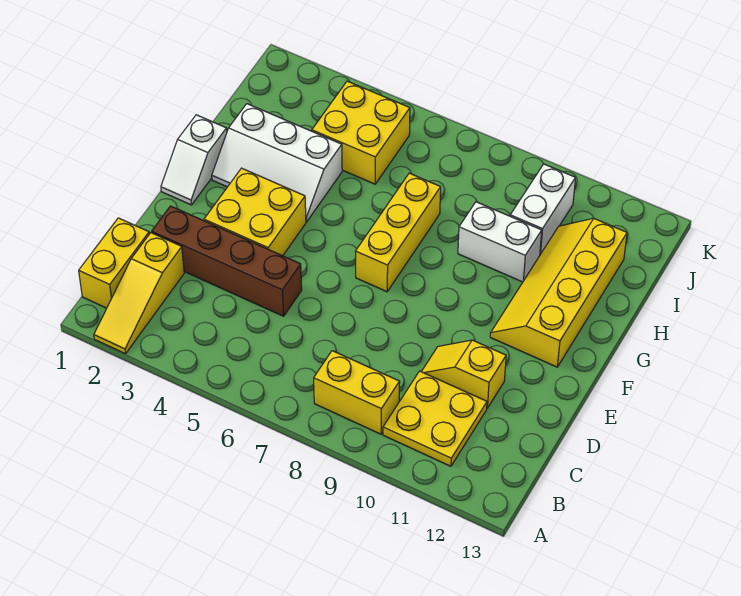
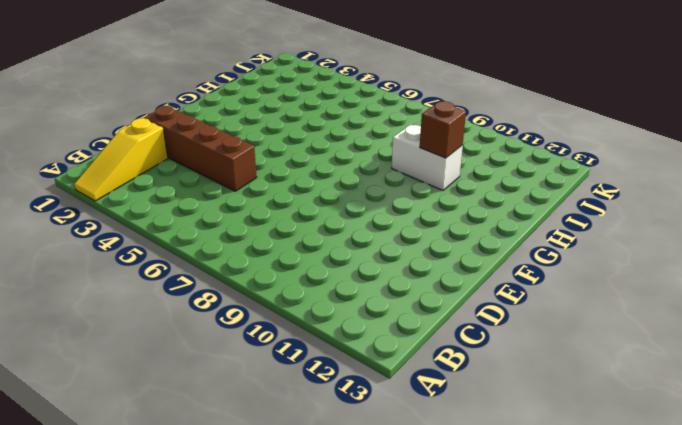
brown brick H10 level 2 -> none
none -> yellow brick B1:C1 level 1
none -> yellow brick B8:B9 level 1
none -> yellow plate B10:C11 level 1

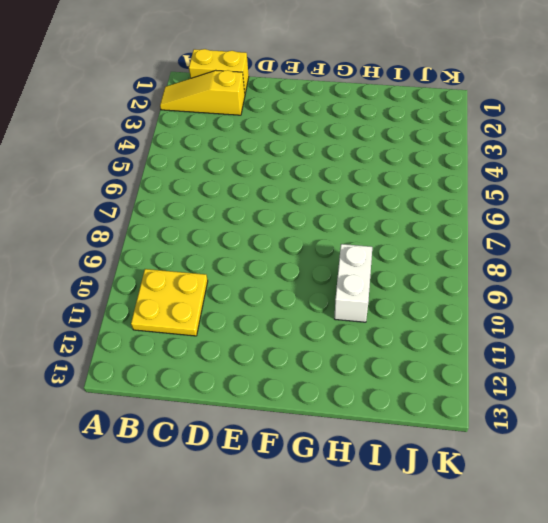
none -> yellow brick B8:B9 level 1
none -> brown brick D2:D5 level 1
none -> yellow slope D10:D11 level 1 top 11

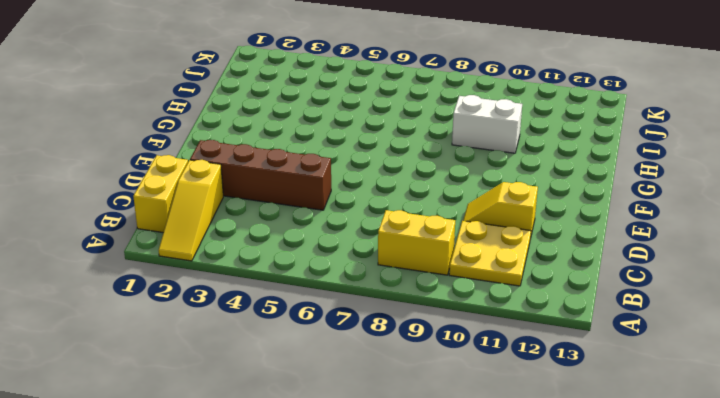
none -> yellow brick E3:F4 level 1
none -> white slope F1:G1 level 1 top G
none -> yellow brick F7:H7 level 1

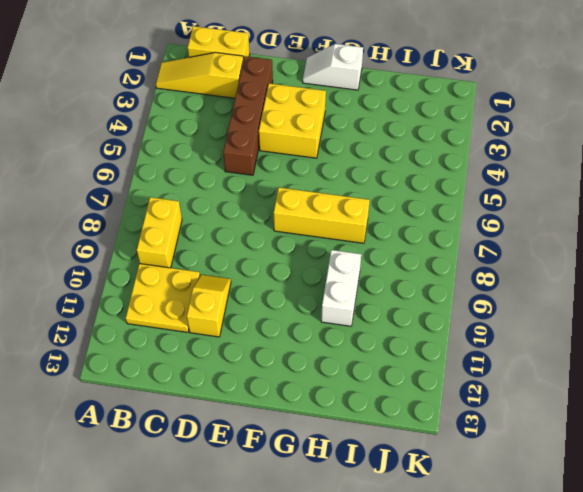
none -> yellow slope F11:I12 level 1 top 12
none -> white slope G2:H4 level 1 top H
none -> yellow brick I4:J5 level 1

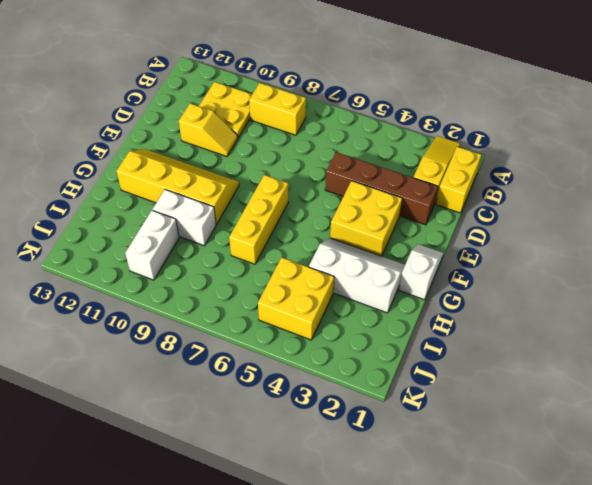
yellow slope F9:G12 level 1 top G -> yellow slope F11:I12 level 1 top 12

